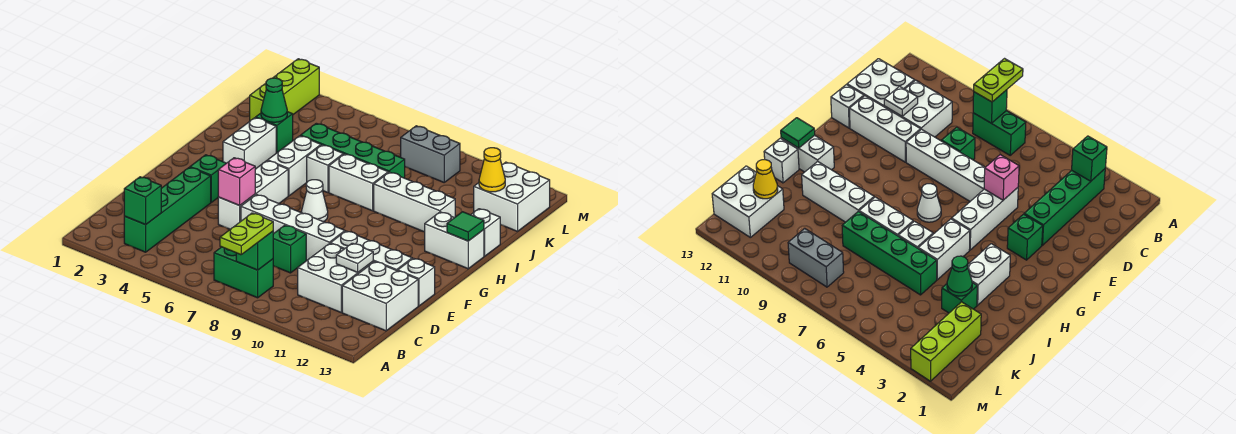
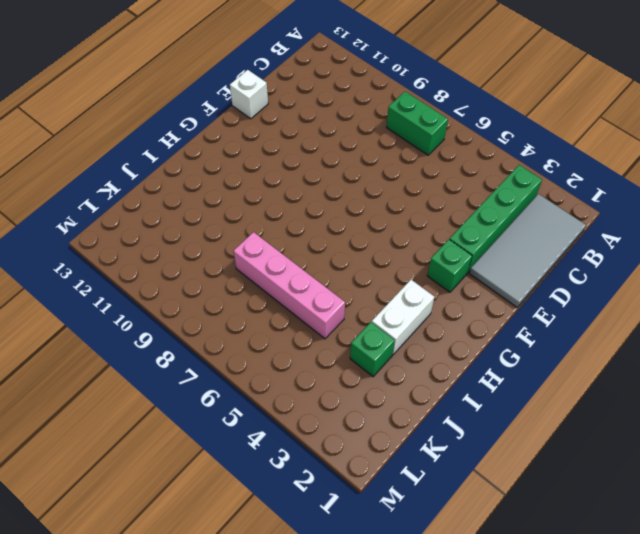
grey tile B1:E2 level 1 -> none
pink brick J5:J8 level 1 -> green brick J5:J8 level 1
none -> white brick C10:D11 level 1
none -> white brick C12:D13 level 1
none -> green brick D8 level 1
none -> white brick E5:G5 level 1

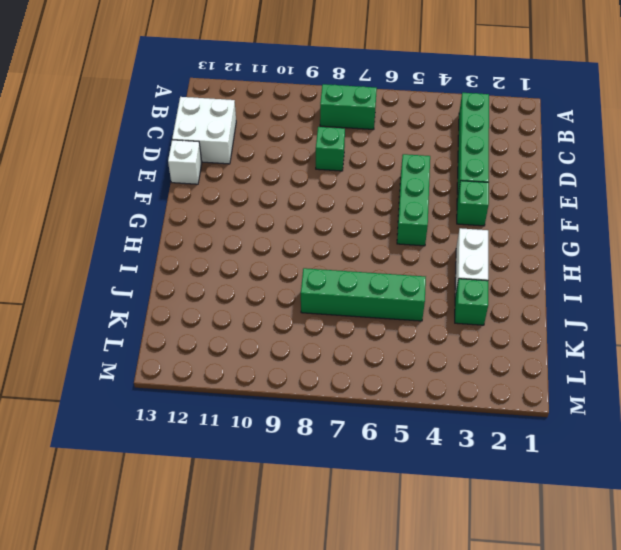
green brick E5:G5 level 1 -> white brick E5:G5 level 1
none -> white brick C10:D11 level 1
none -> white brick E6:E9 level 1
none -> white brick E10:E12 level 1
none -> white cone G7 level 1

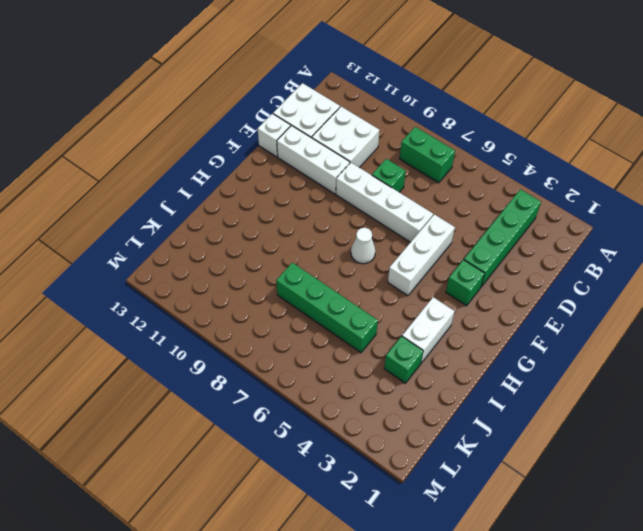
none -> white brick H5:I5 level 1
none -> white brick H12:H13 level 1
none -> white brick I6 level 1
none -> white brick I7:I8 level 1

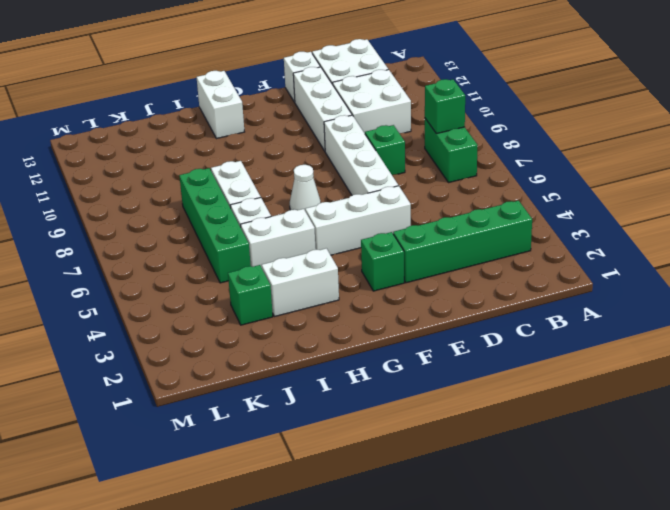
none -> white brick I9:I11 level 1
none -> white brick I13 level 1
none -> lime brick K2:M2 level 1
none -> white brick K12:L13 level 1

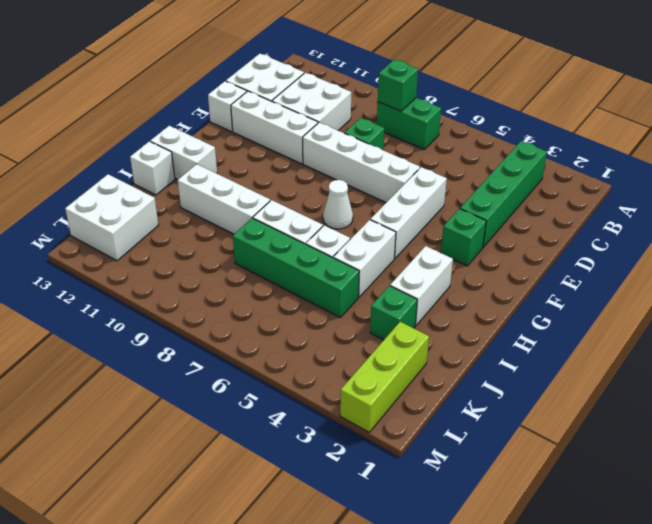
none -> grey brick L8:L9 level 1
none -> green brick B3 level 2
none -> white plate D11 level 2
none -> pink brick E5 level 2

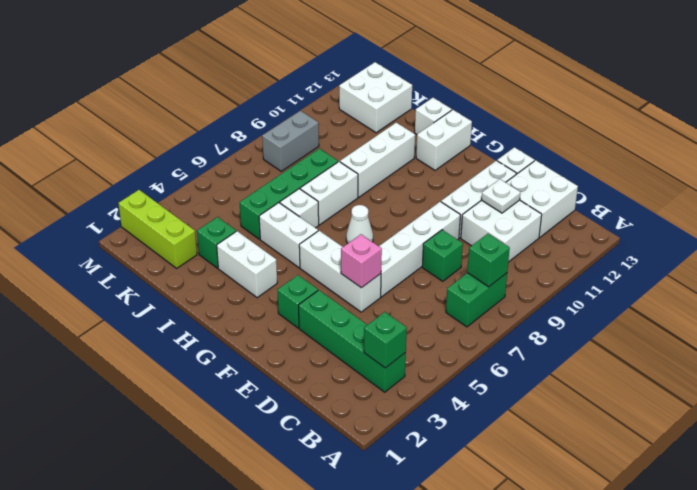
none -> green tile H13 level 2
none -> green cone J3 level 2
none -> yellow cone K12 level 2
none -> lime plate A8:B8 level 3

